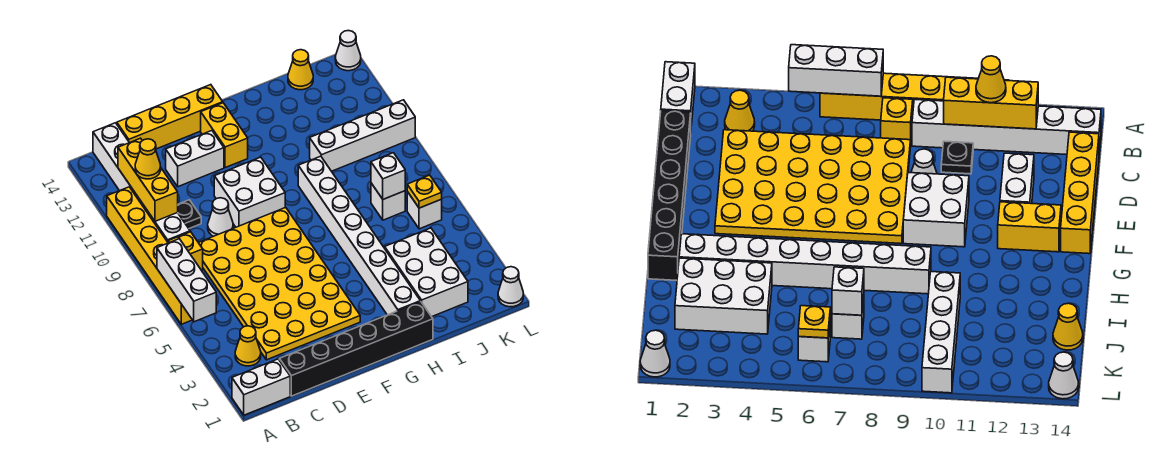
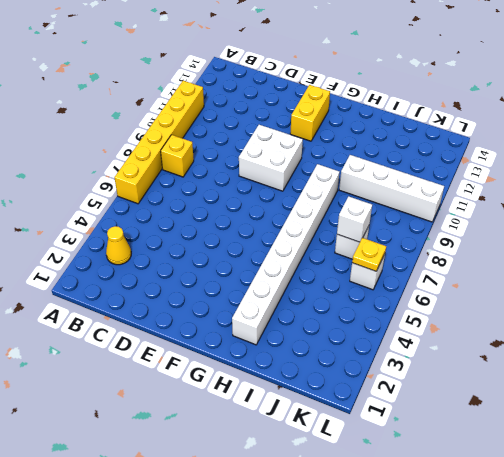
none -> white brick A1:B1 level 1
none -> white brick B9:B14 level 1
none -> black brick C1:H1 level 1

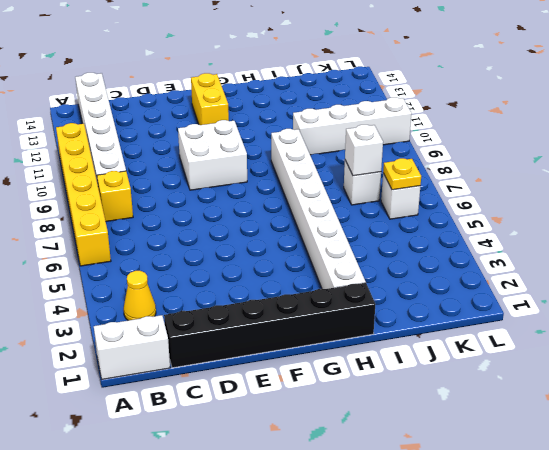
none -> yellow plate C3:F8 level 1
none -> black plate C10 level 1
none -> yellow brick C14:F14 level 1

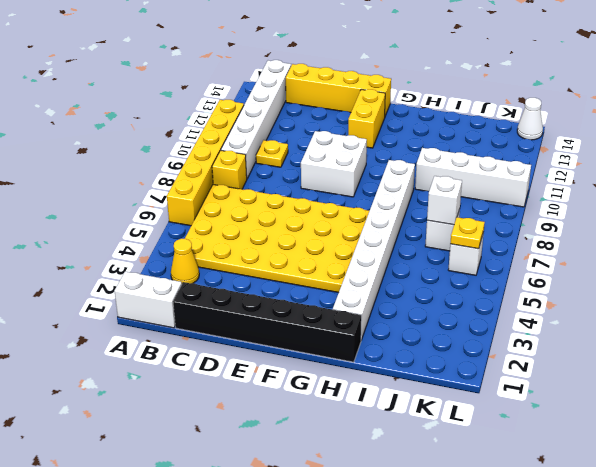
yellow plate B4:G7 level 1 -> yellow plate C3:F8 level 1
yellow plate C10 level 1 -> black plate C10 level 1
none -> white cone D9 level 1
none -> white brick D12:E12 level 1
none -> white brick I2:J4 level 1

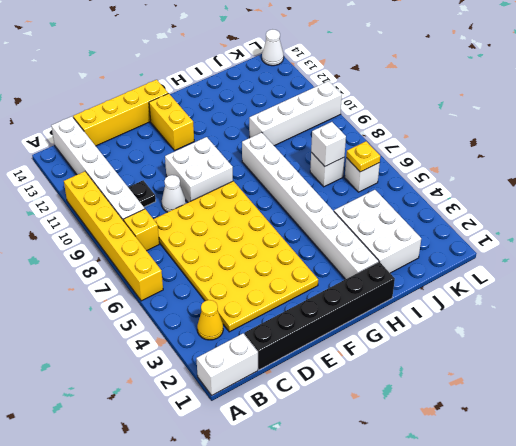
none -> white brick D12:E12 level 1
none -> yellow cone J14 level 1
none -> white cone L1 level 1

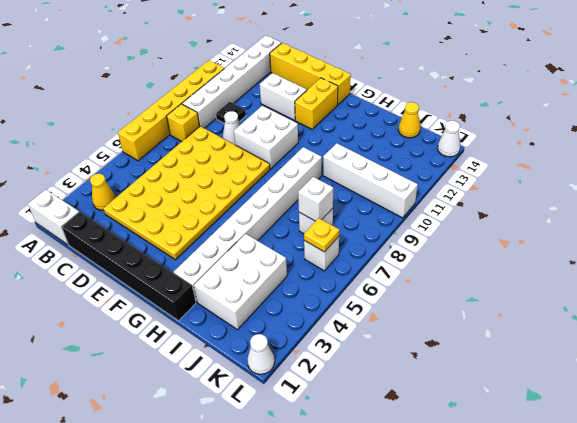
none -> white brick A5:A7 level 2
none -> yellow brick B10:B12 level 2
none -> yellow cone B11 level 3

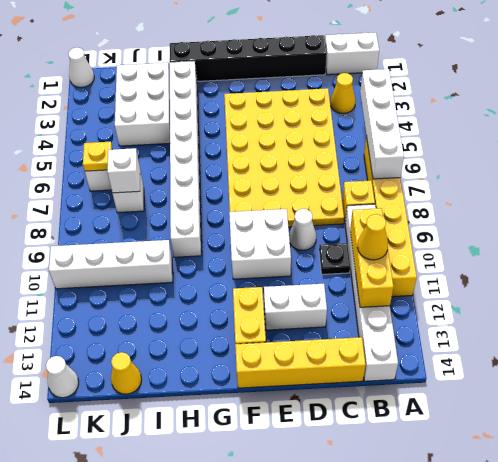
white brick A4:A7 level 2 -> white brick A5:A7 level 2

